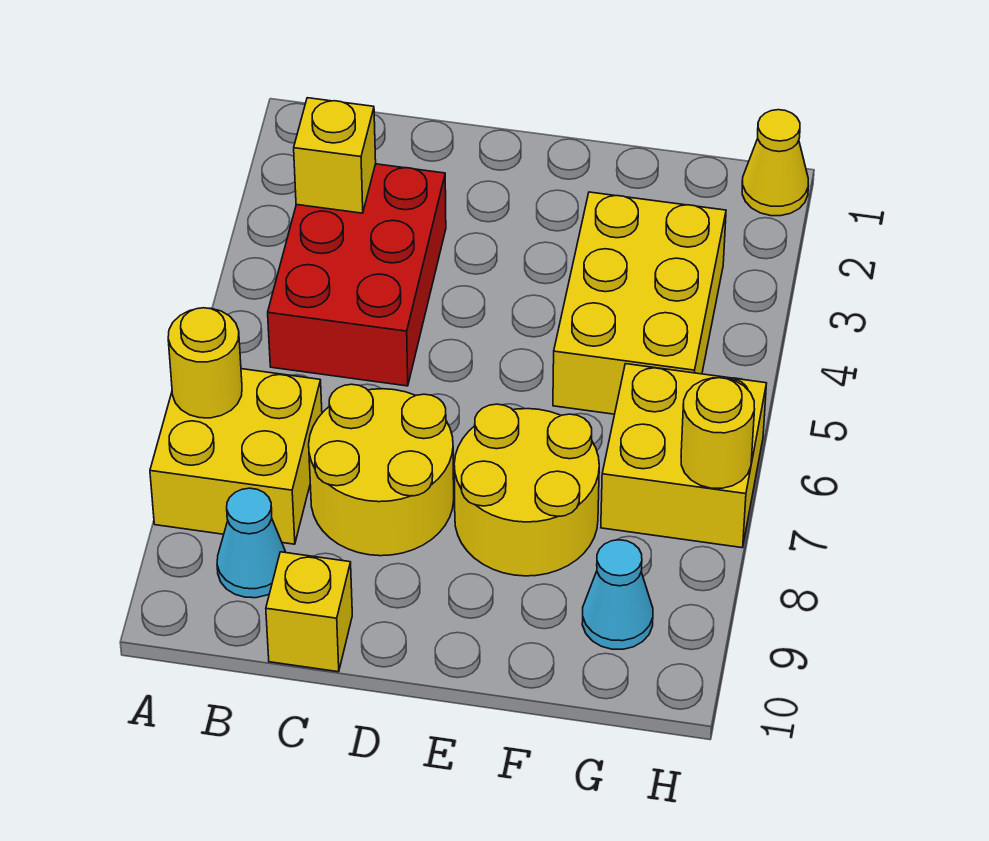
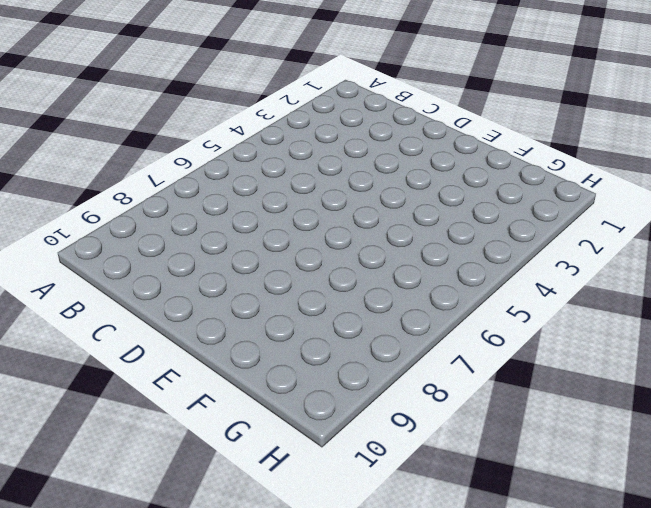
none -> yellow brick A7:B8 level 1
none -> red brick B3:C5 level 1
none -> cyan cone B9 level 1

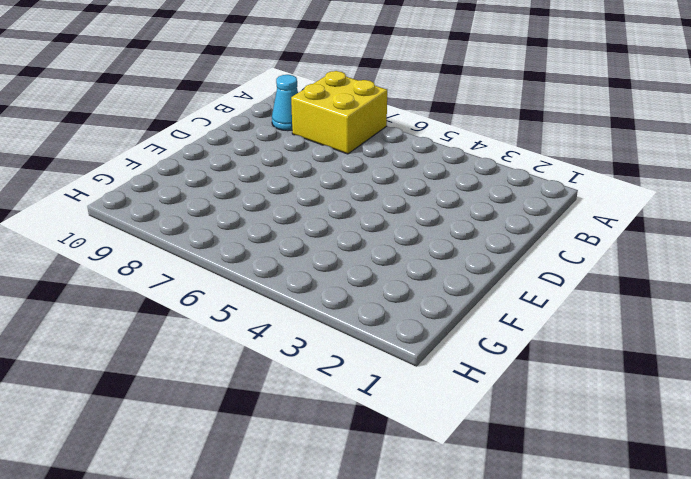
none -> red brick B3:C5 level 1
none -> yellow round brick C7:D8 level 1
none -> yellow brick C10 level 1

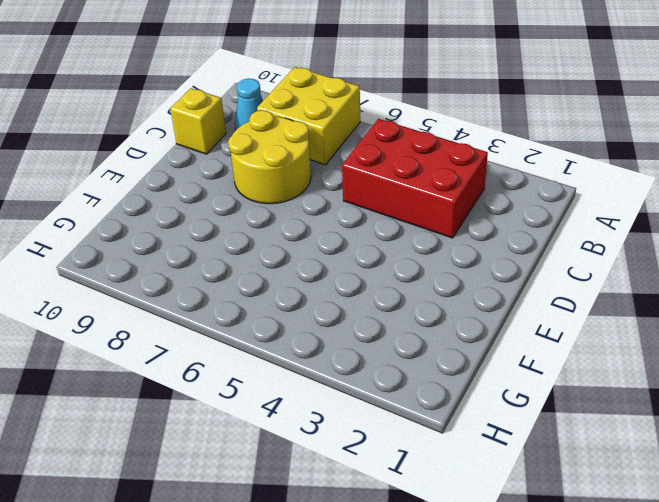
none -> yellow round brick E7:F8 level 1
none -> yellow brick F3:G5 level 1
none -> yellow brick G6:H7 level 1

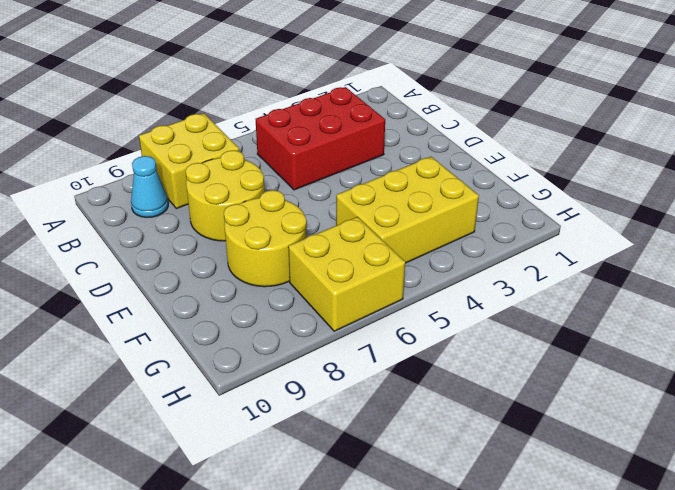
none -> yellow brick C10 level 1
none -> cyan cone G9 level 1
none -> yellow cone H1 level 1

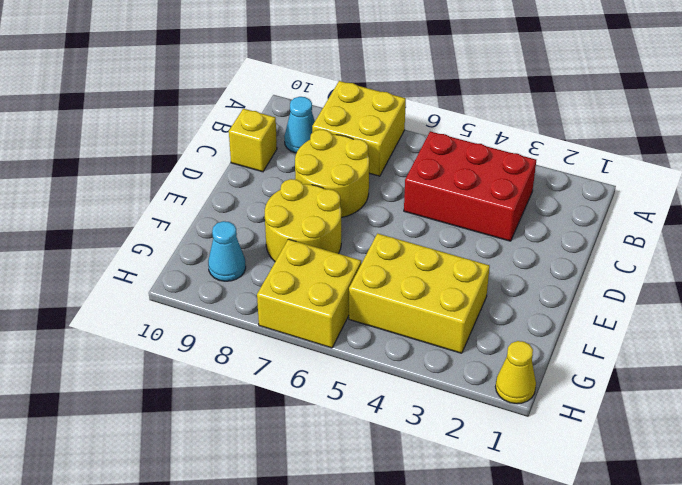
none -> yellow round brick A7 level 2
none -> yellow brick B3 level 2
none -> yellow round brick H7 level 2

